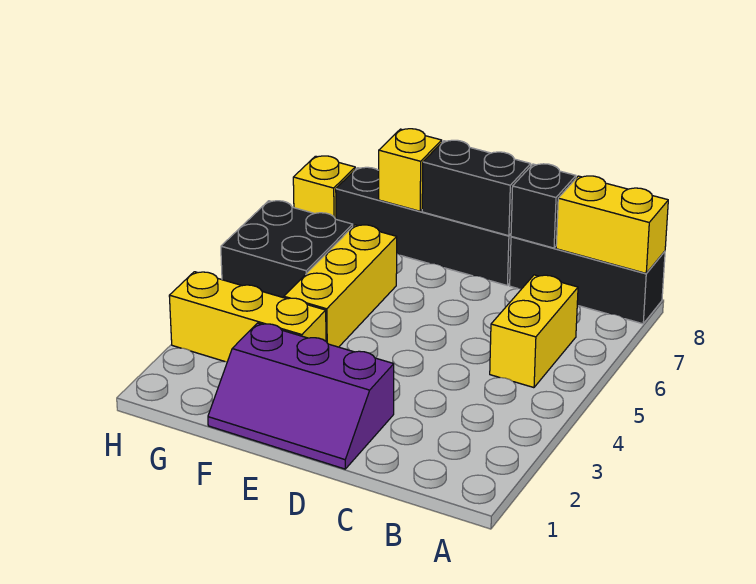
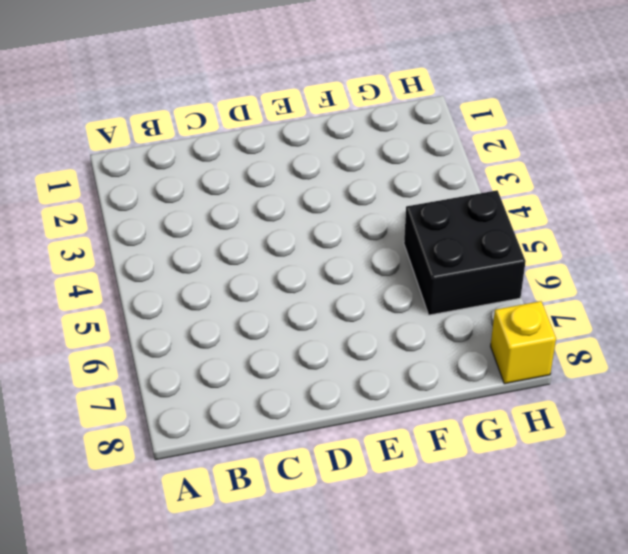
none -> black brick A8:C8 level 1
none -> yellow brick B5:B6 level 1
none -> purple slope D1:F2 level 1 top 2

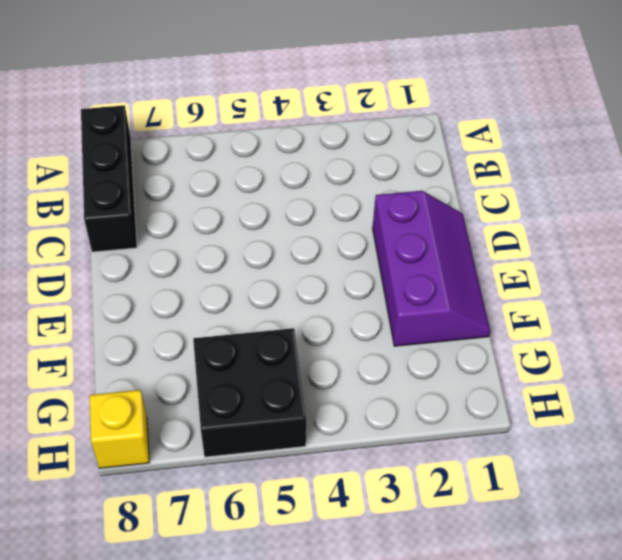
none -> yellow brick B5:B6 level 1
none -> black brick D8:G8 level 1
none -> yellow brick F3:H3 level 1

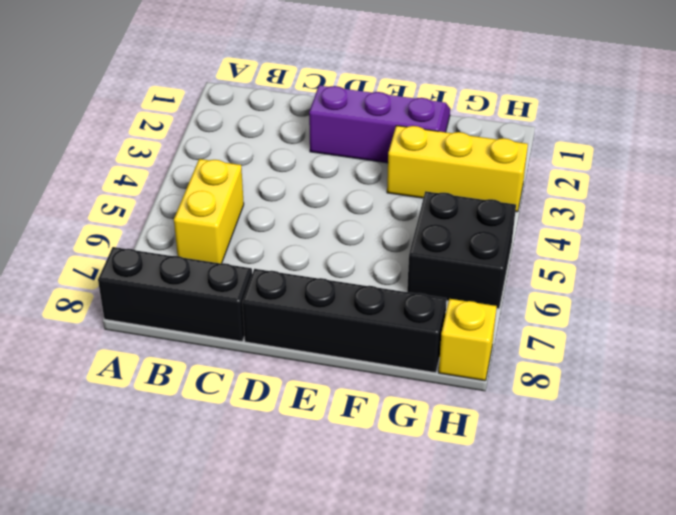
none -> yellow brick F4:F6 level 1
none -> yellow brick A8:B8 level 2
none -> black brick C8 level 2

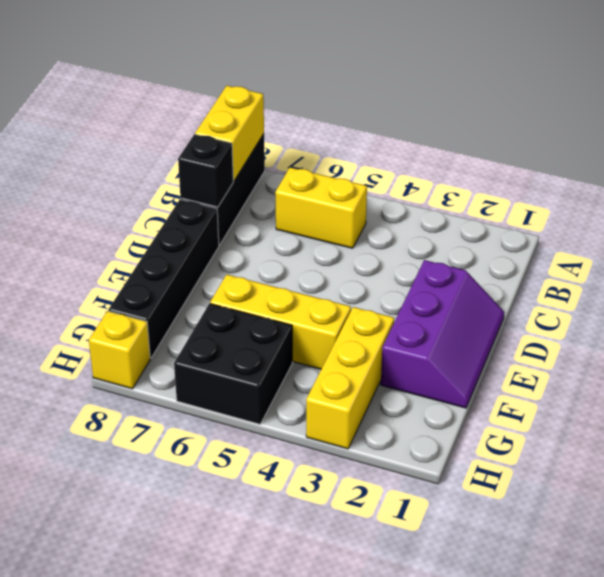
none -> black brick D8:E8 level 2
none -> yellow brick F8 level 2

